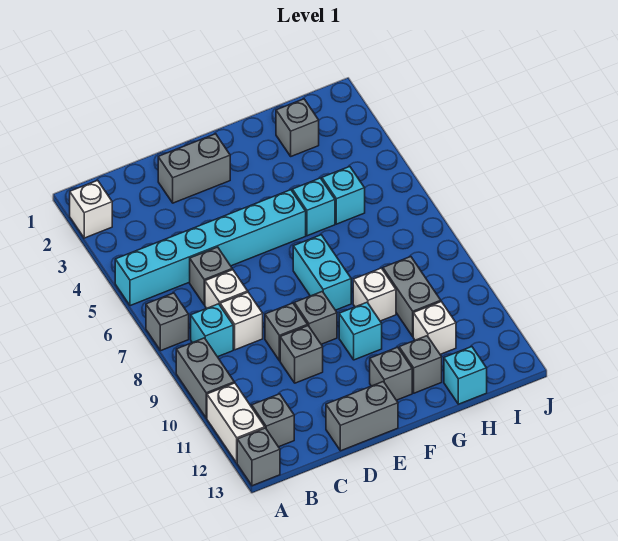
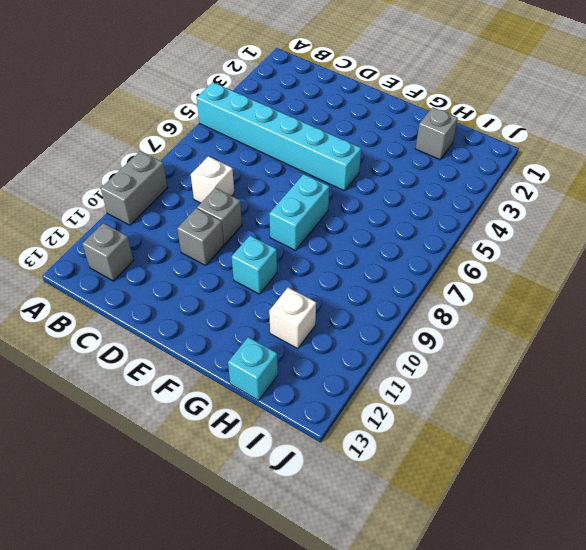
none -> white brick A2 level 1
none -> grey brick A7 level 1
none -> white brick A11:A12 level 1

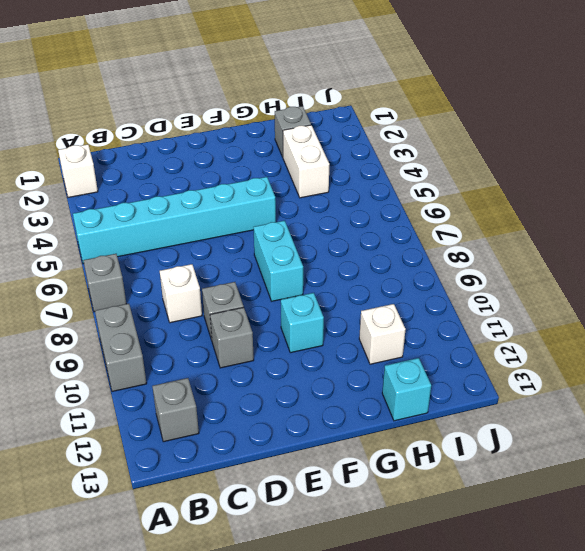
white brick H3:H4 level 1 -> white brick A11:A12 level 1
none -> grey brick A13 level 1
none -> cyan brick B8 level 1
none -> grey brick C6 level 1

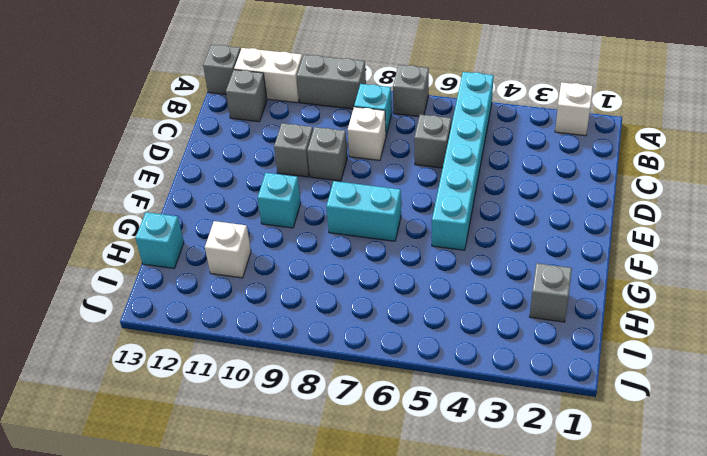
none -> white brick C7 level 1
none -> grey brick D2:E2 level 1
none -> grey brick D13:E13 level 1

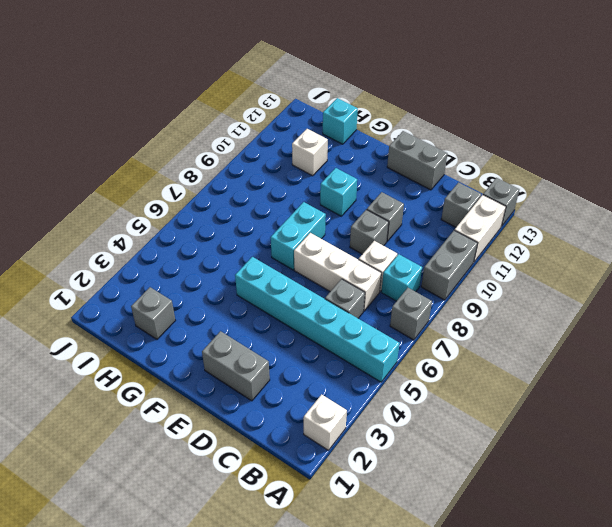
white brick C7:E7 level 1 -> white brick C7 level 1
none -> grey brick E9 level 1
none -> grey brick F12 level 1
none -> cyan brick G5 level 1

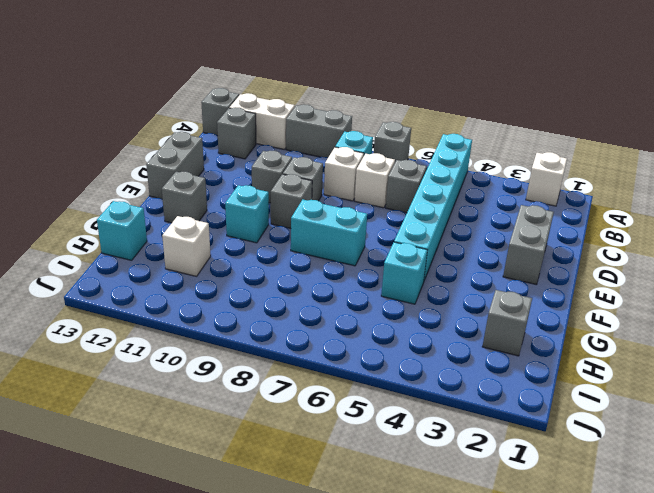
none -> white brick G9 level 1
none -> grey brick G12 level 1
none -> cyan brick H5 level 1

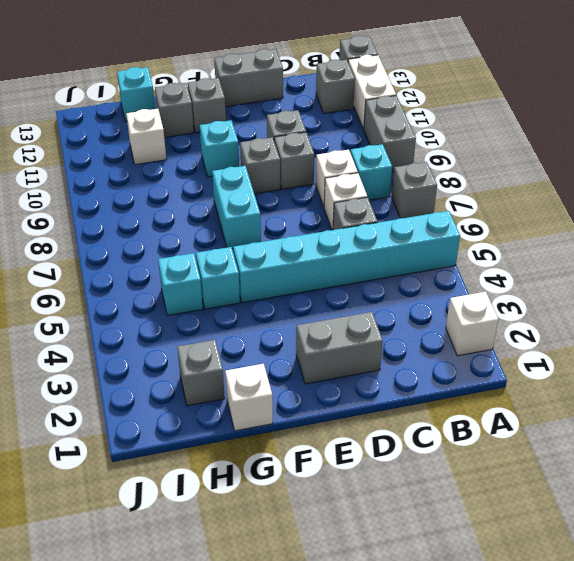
white brick G1 level 1 -> white brick G9 level 1
none -> grey brick H9:H10 level 1

